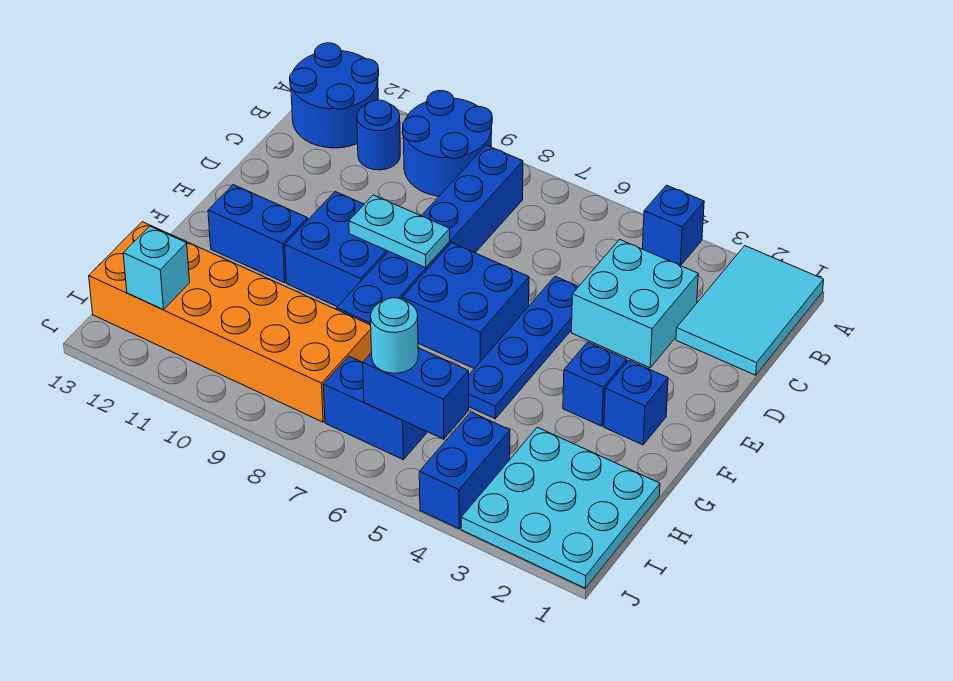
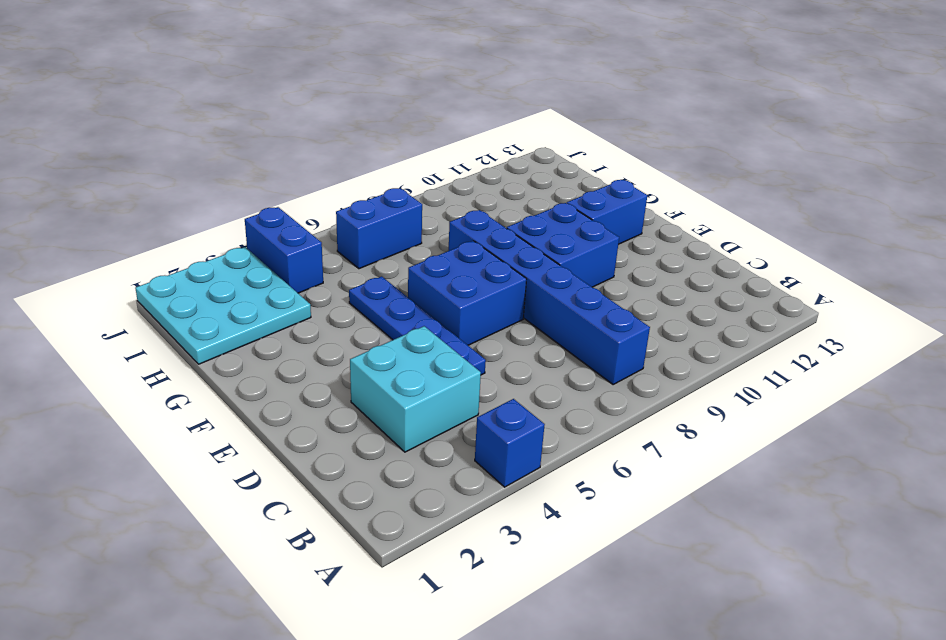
none -> cyan tile A1:C2 level 1
none -> blue round brick A9:B10 level 1
none -> blue round brick A12:B13 level 1

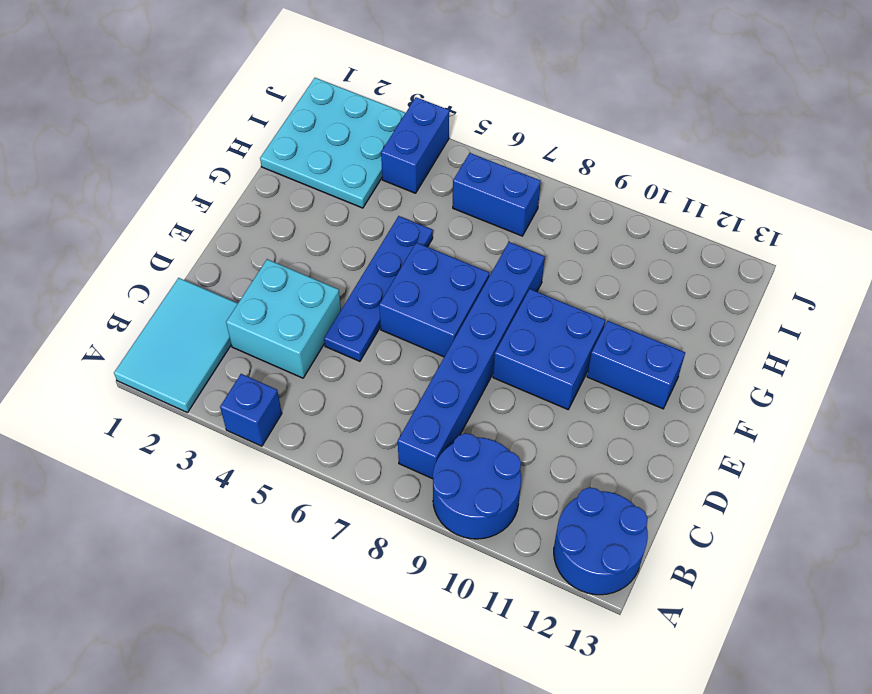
none -> blue round brick B11 level 1
none -> blue brick F2 level 1
none -> blue brick F3 level 1

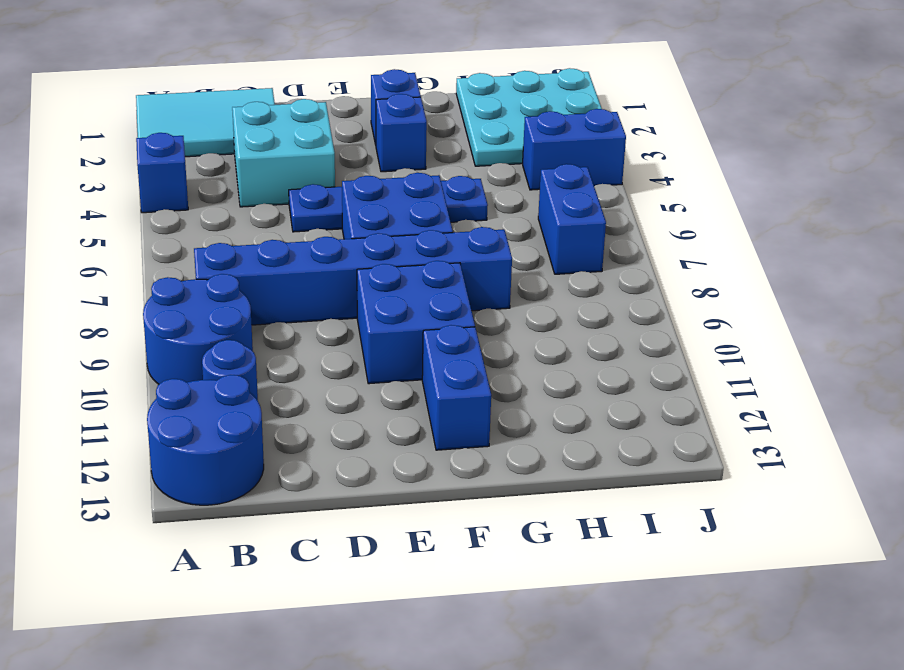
none -> orange brick H8:I13 level 1
none -> cyan plate E8:E9 level 2
none -> blue brick I5:I6 level 2

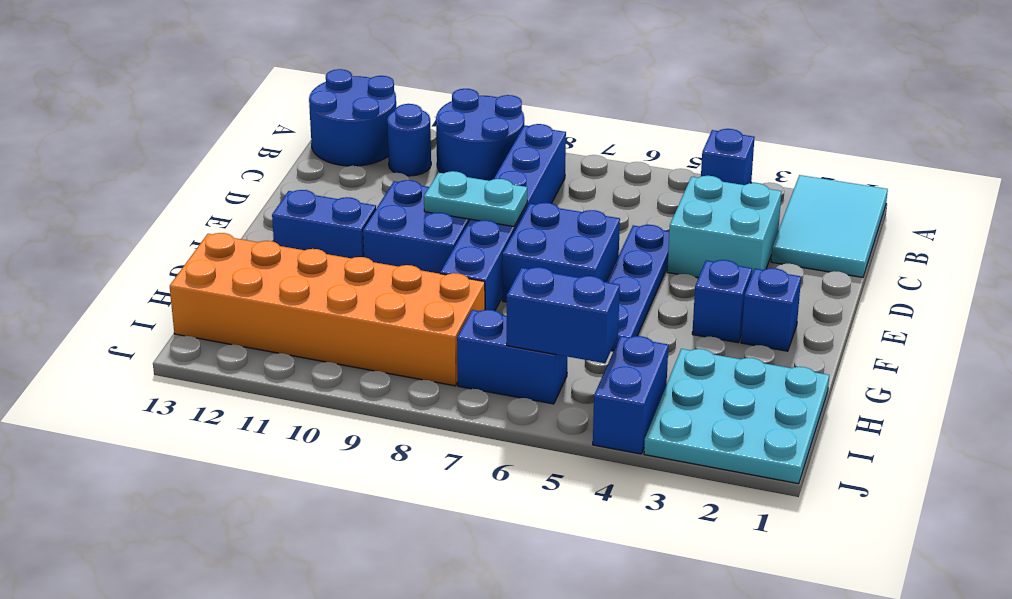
none -> cyan brick I12 level 2
none -> cyan round brick I6 level 3

